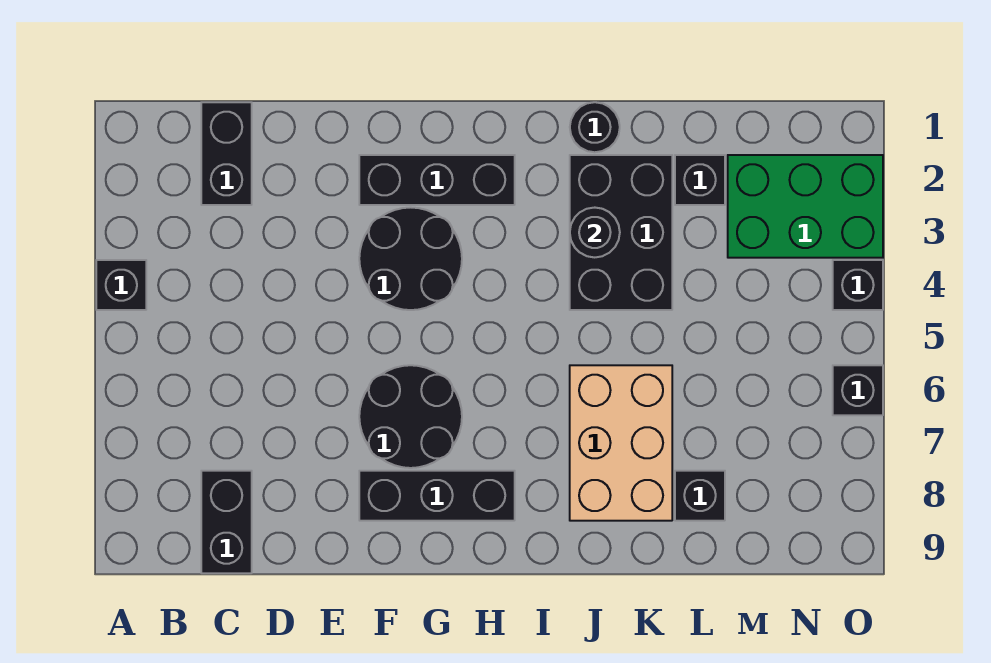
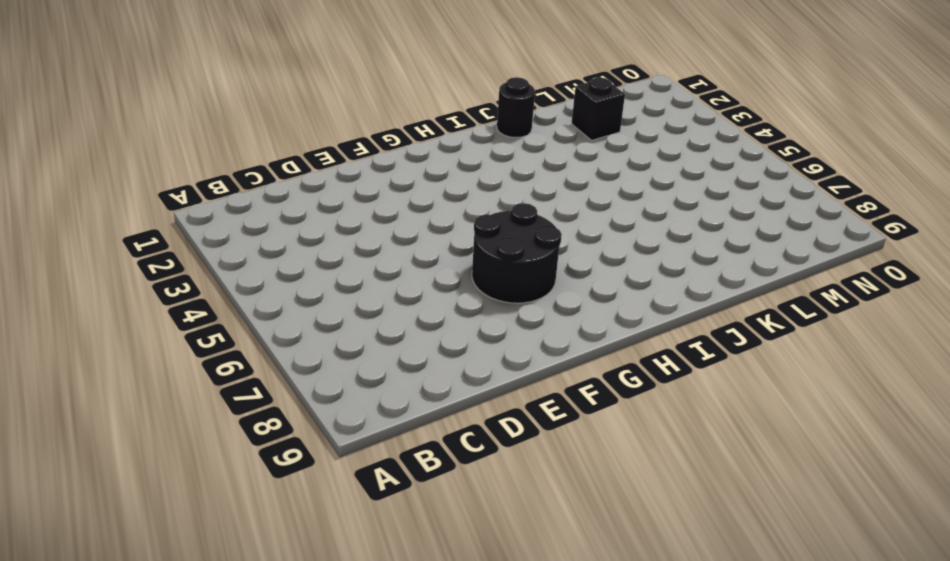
none -> black brick A4 level 1
none -> black brick C1:C2 level 1
none -> black brick C8:C9 level 1

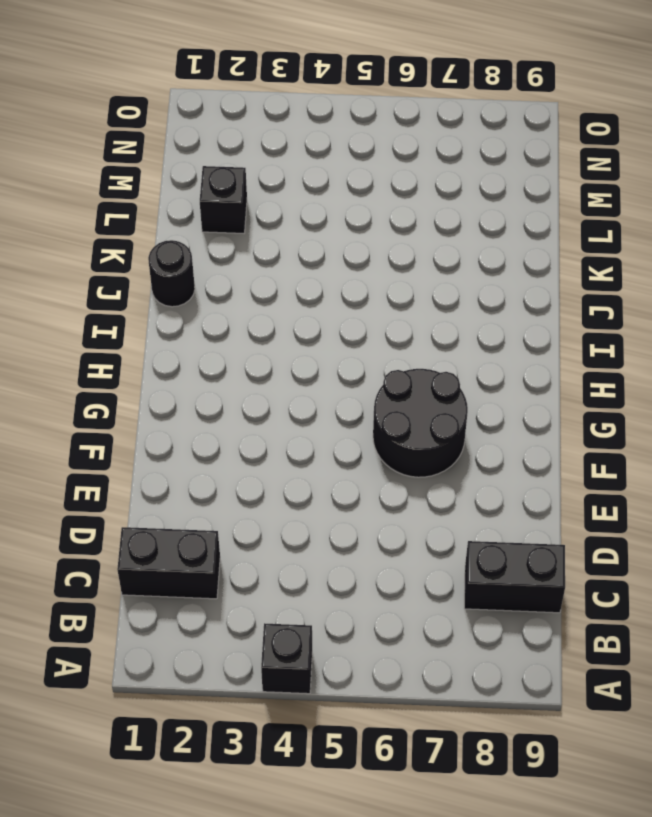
none -> black brick F2:H2 level 1
none -> black round brick F3:G4 level 1
none -> black brick F8:H8 level 1

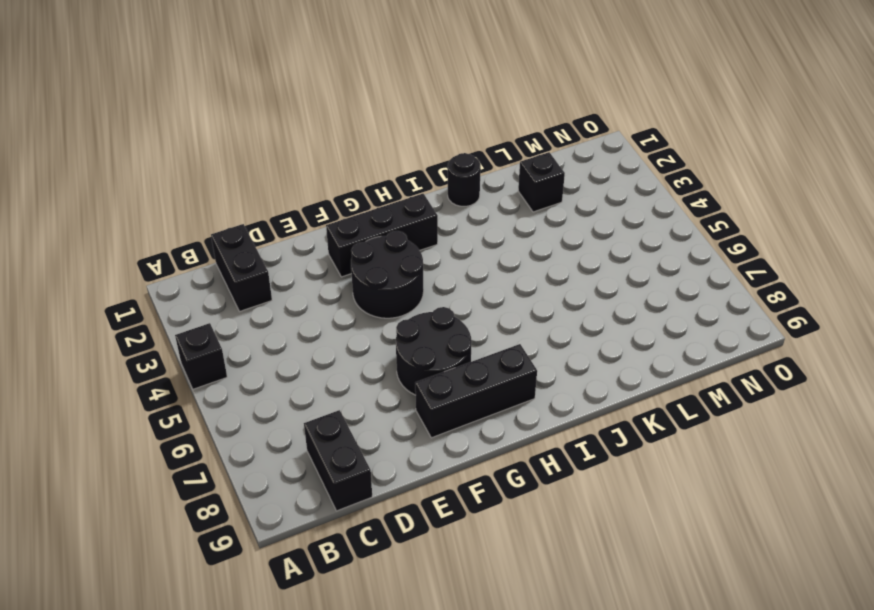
none -> black brick J2:K4 level 1
none -> tan brick J6:K8 level 1
none -> black brick L8 level 1

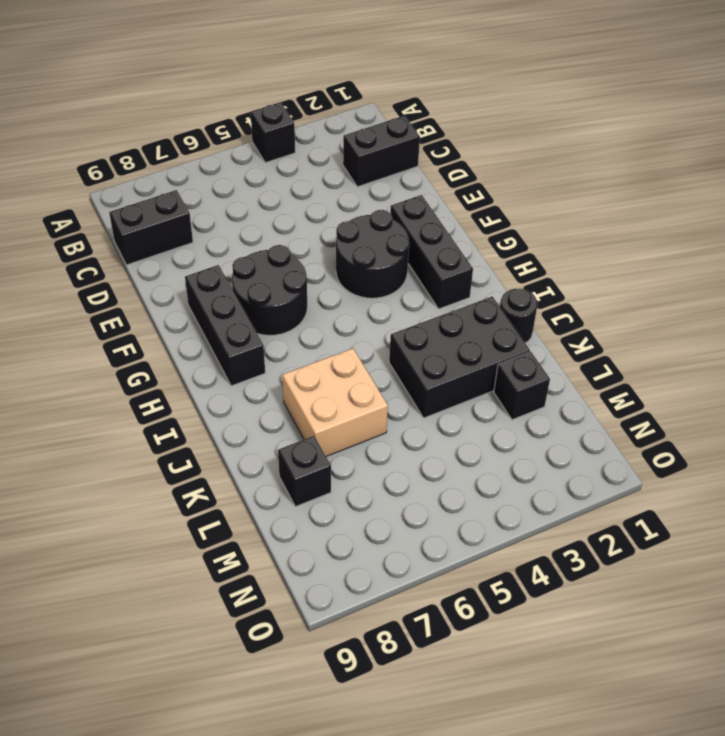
tan brick J6:K7 level 1 -> tan brick J6:K8 level 1
none -> green brick M2:O3 level 1
none -> black brick O4 level 1
none -> black brick O6 level 1

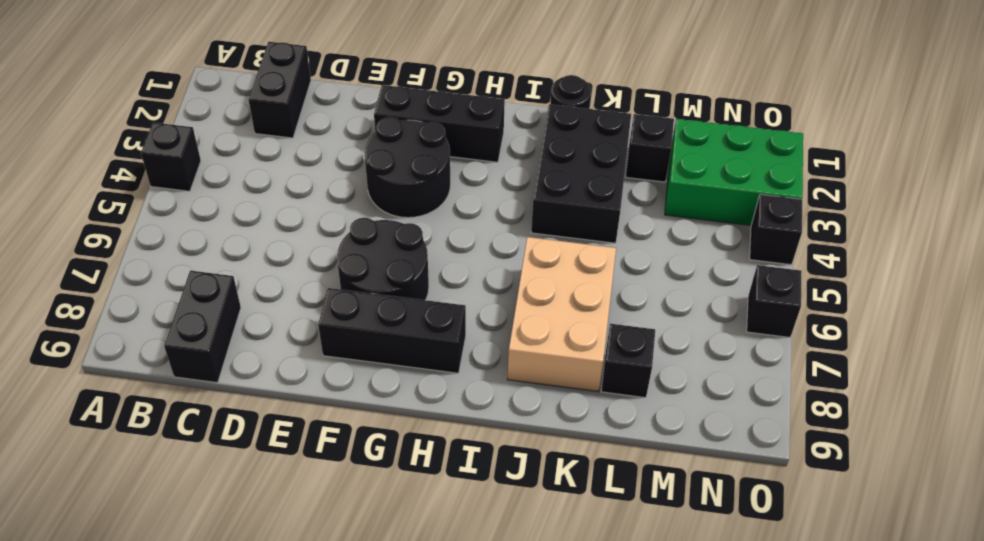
none -> black round brick J3 level 2

